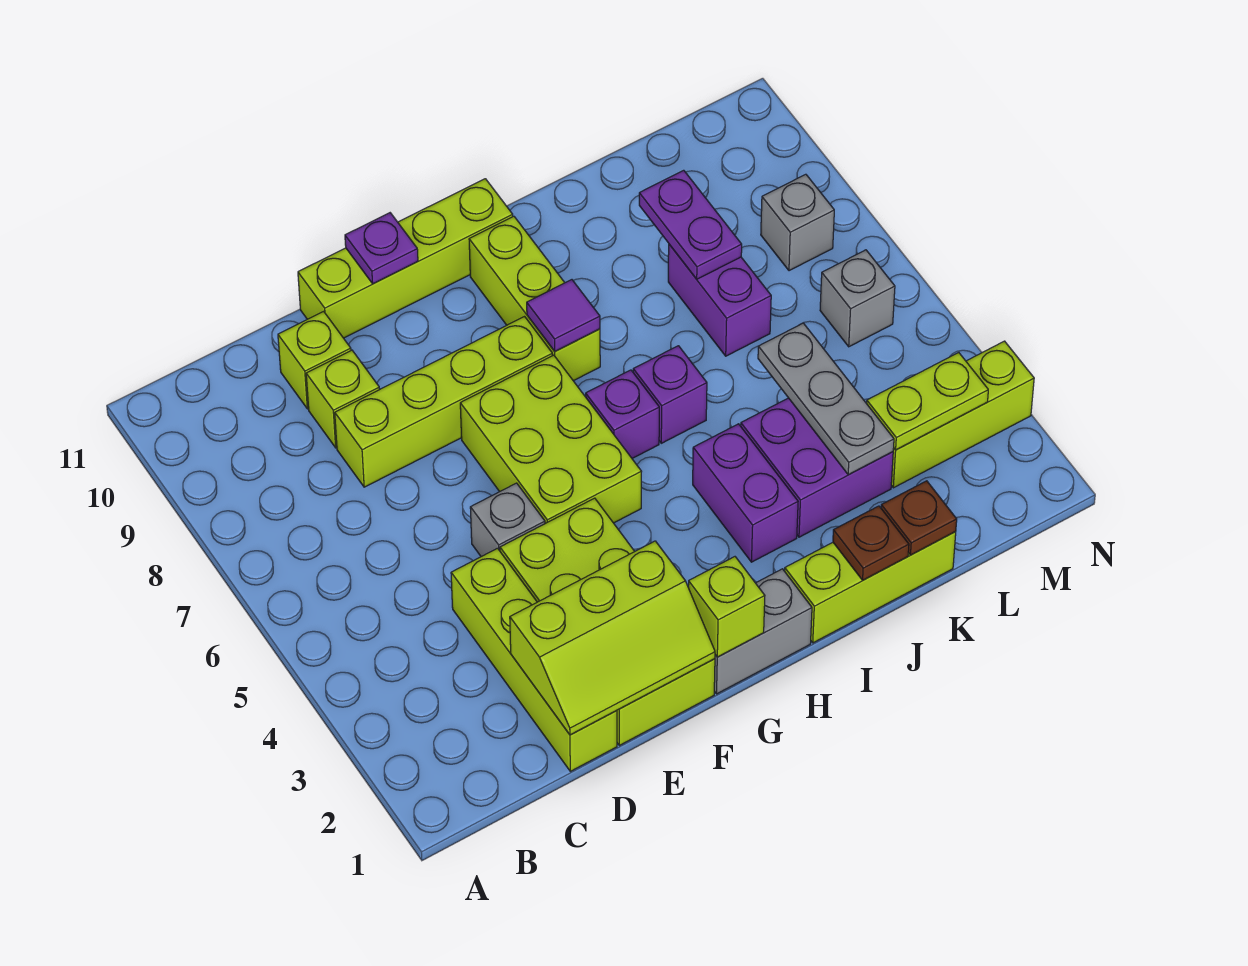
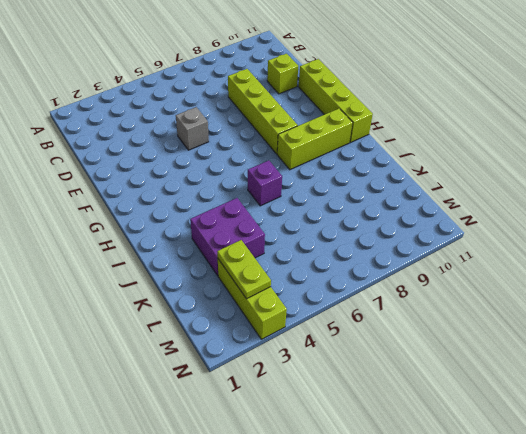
none -> lime brick D1:D4 level 1
none -> lime brick D9 level 1
none -> lime brick E1:F4 level 1

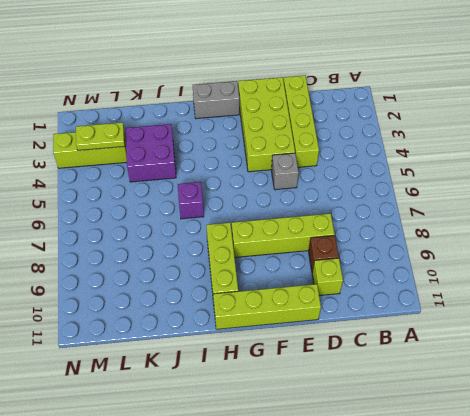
brown brick D9 level 1 -> lime brick D9 level 1
none -> lime brick F5:G7 level 1
none -> purple brick H6 level 1
none -> lime brick I1:K1 level 1

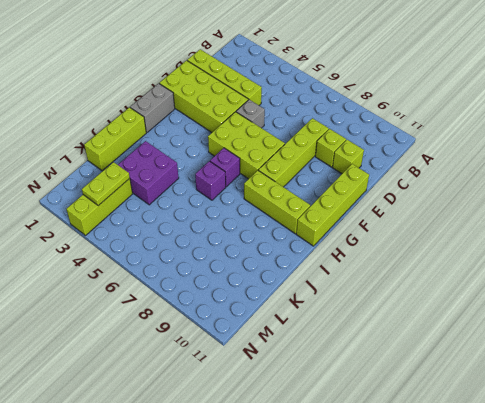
none -> purple brick I3:I4 level 1
none -> purple brick K7:K8 level 1
none -> grey brick M6 level 1

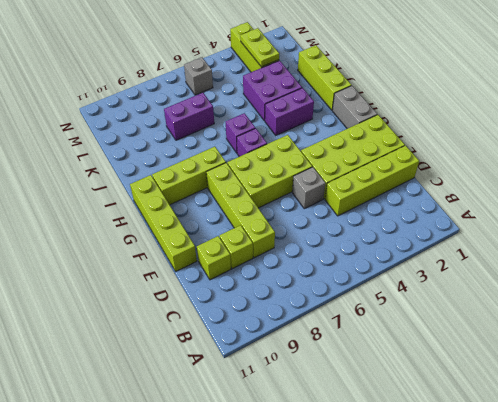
none -> grey brick M8 level 1
none -> lime slope D1:F2 level 2 top 2
none -> purple plate F11 level 2

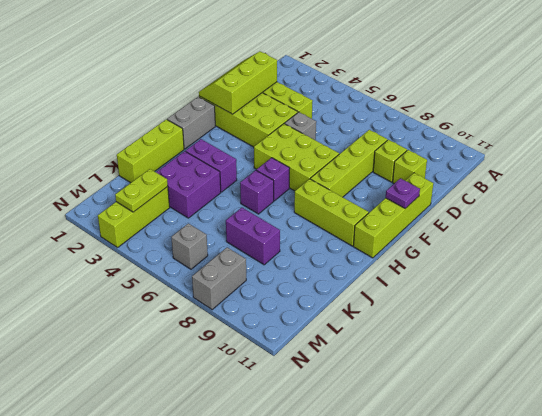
grey brick M8:N8 level 1 -> grey brick M8 level 1
none -> lime brick G1 level 2
none -> purple tile H8 level 2
none -> brown plate J1 level 2

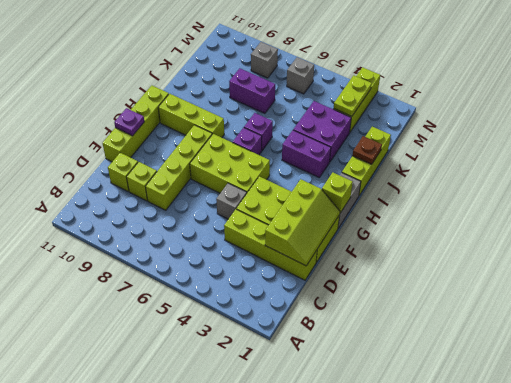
none -> purple tile H8 level 2
none -> brown plate K1 level 2
none -> grey plate K3:K5 level 2

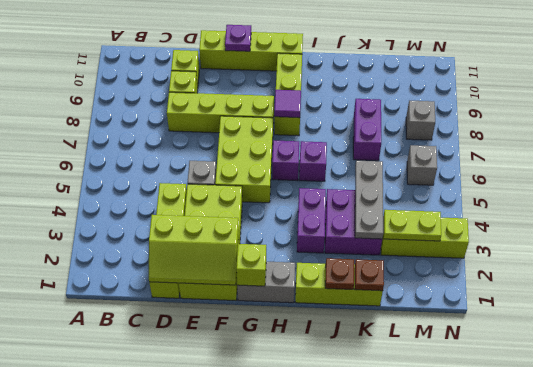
none -> purple plate K8:K9 level 2

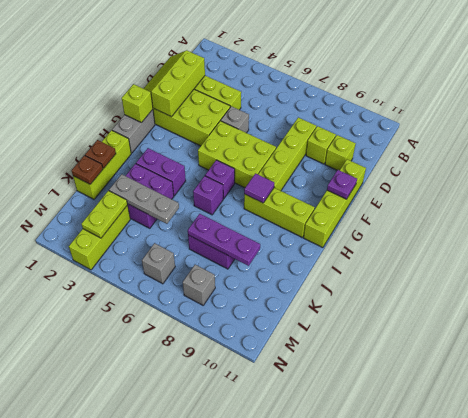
purple plate K7:K9 level 2 -> purple plate K8:K9 level 2

